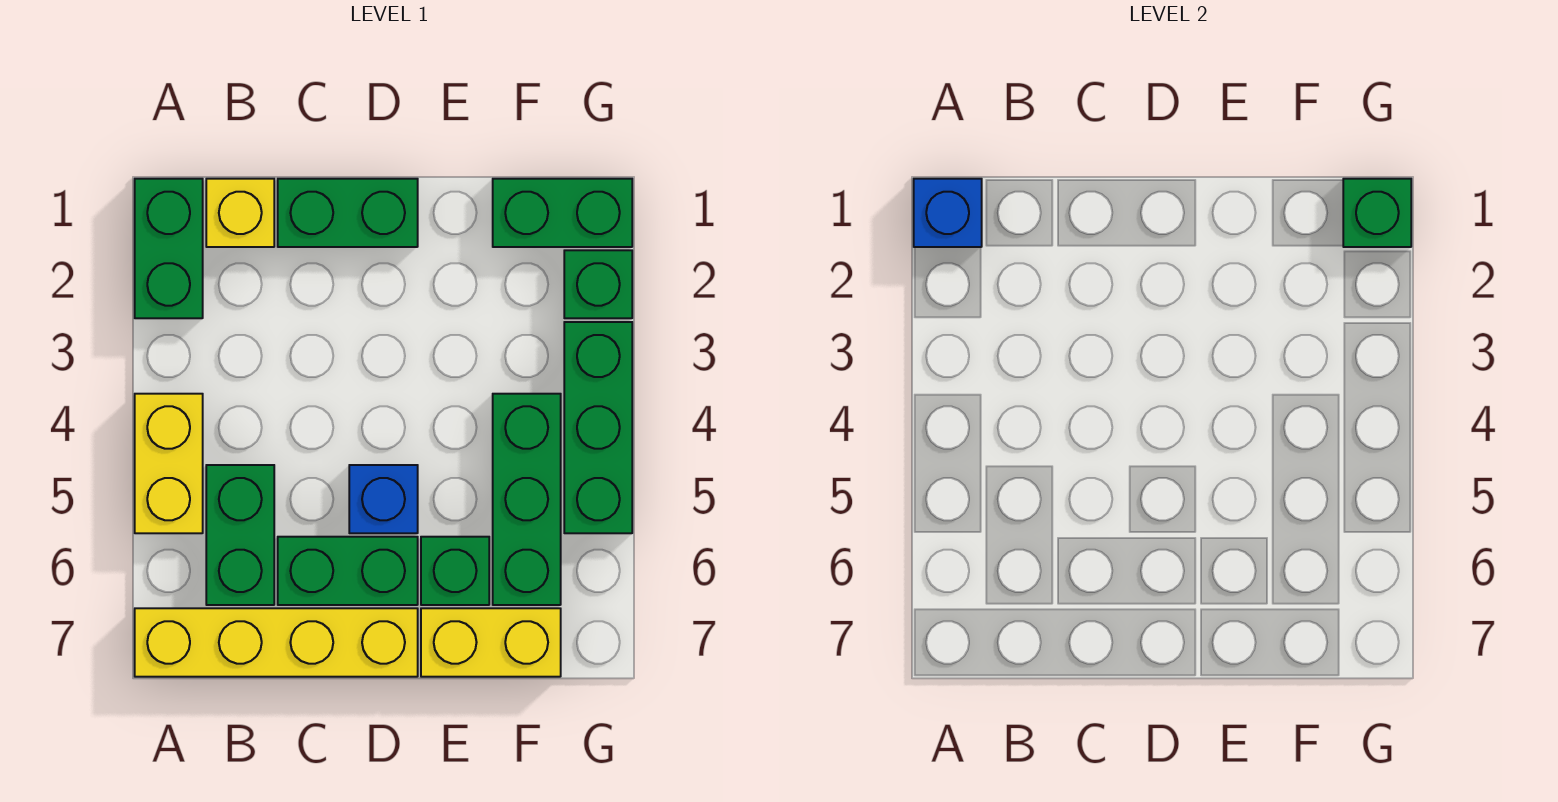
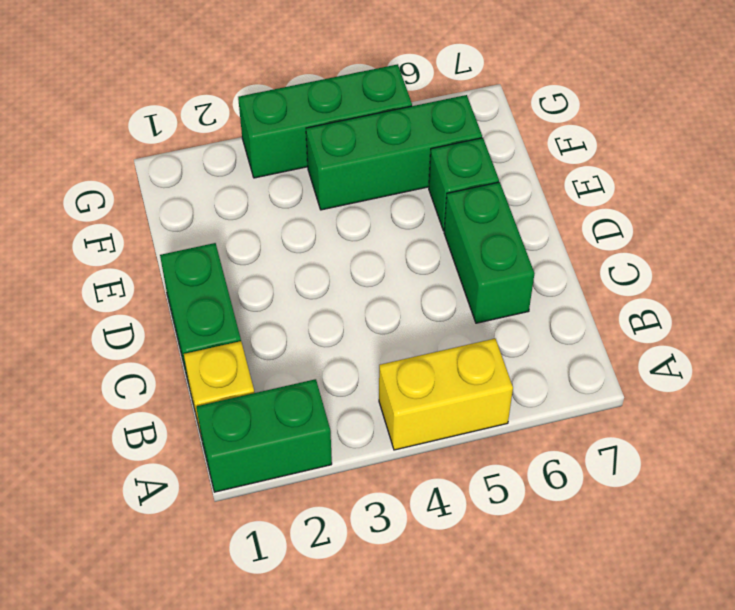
none -> yellow brick A7:D7 level 1
none -> green brick B5:B6 level 1
none -> blue brick D5 level 1

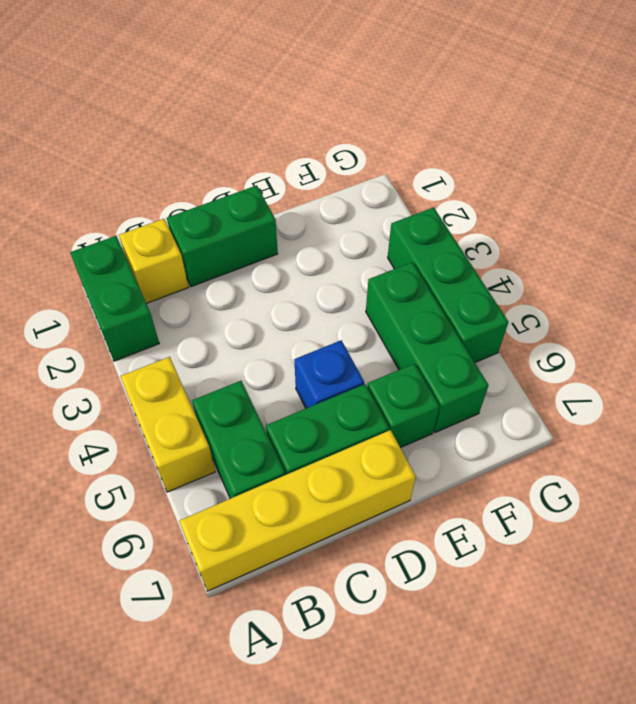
none -> yellow brick E7:F7 level 1
none -> green brick F1:G1 level 1
none -> green brick G2 level 1

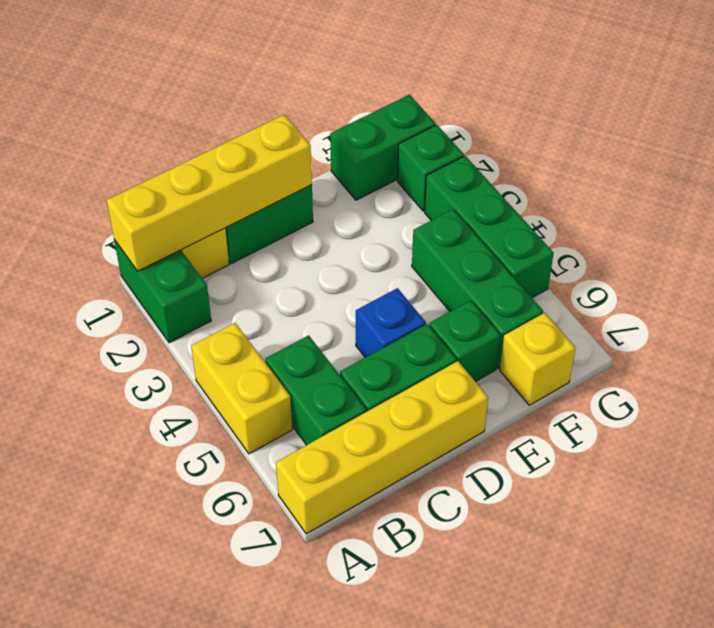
yellow brick A1:D1 level 2 -> blue brick A1 level 2
yellow brick F7 level 1 -> yellow brick E7:F7 level 1
none -> green brick G1 level 2

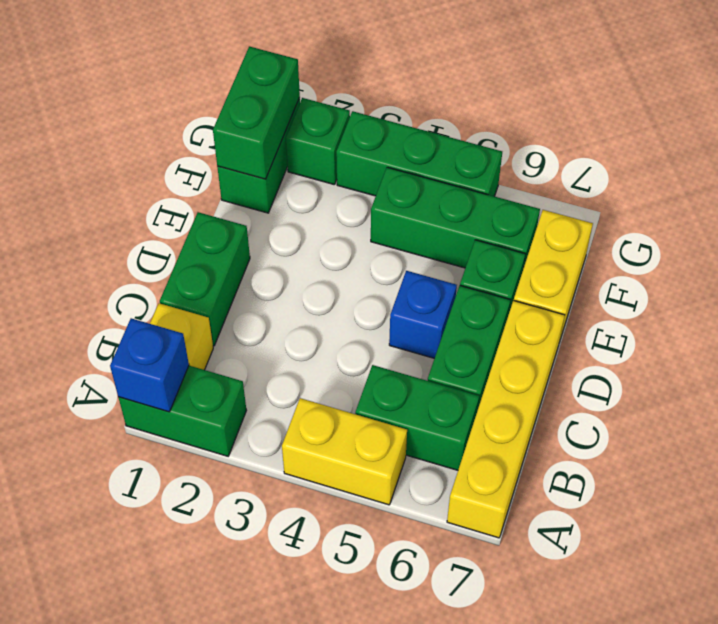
green brick F1:G1 level 2 -> green brick G1 level 2

